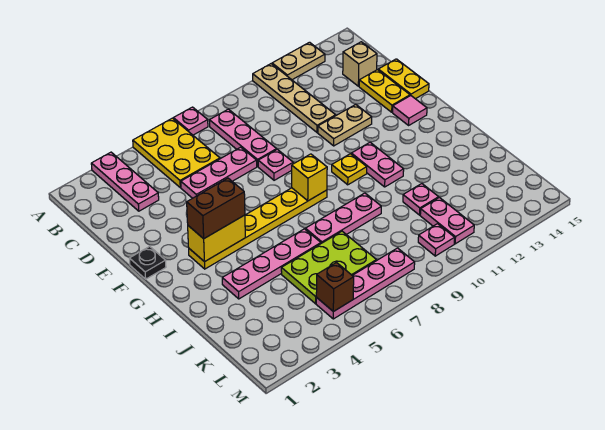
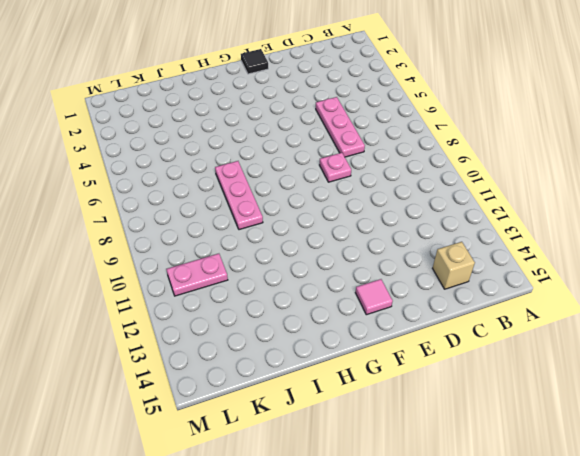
black tile F1 level 1 -> black plate F1 level 1
none -> pink plate A3:C3 level 1
none -> yellow plate A5:C6 level 1
none -> pink plate A7 level 1

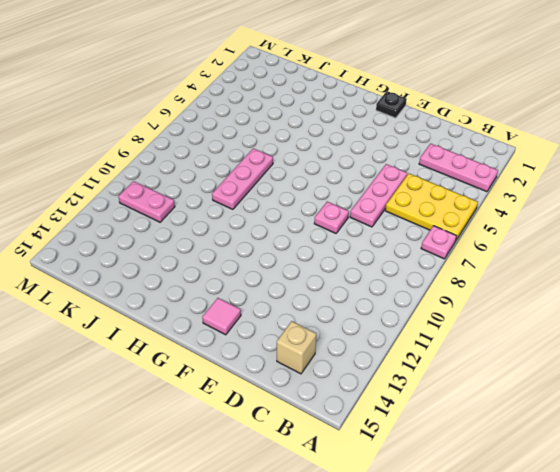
none -> tan plate A11:D11 level 1
none -> tan plate A12:A13 level 1
none -> pink plate B8:D8 level 1

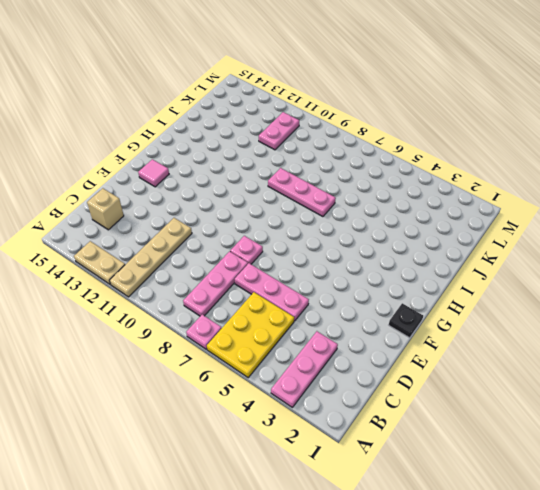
none -> yellow plate D14:E14 level 1
none -> yellow plate D15:E15 level 1
none -> tan plate E11:E12 level 1

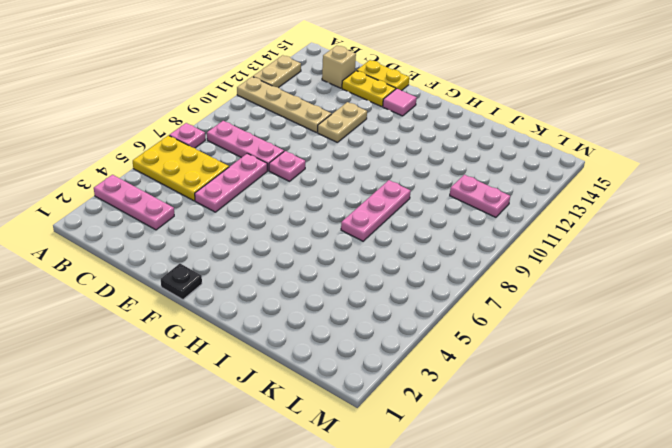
none -> yellow plate G3:G8 level 1
none -> yellow plate G10 level 1
none -> pink plate G11:H11 level 1

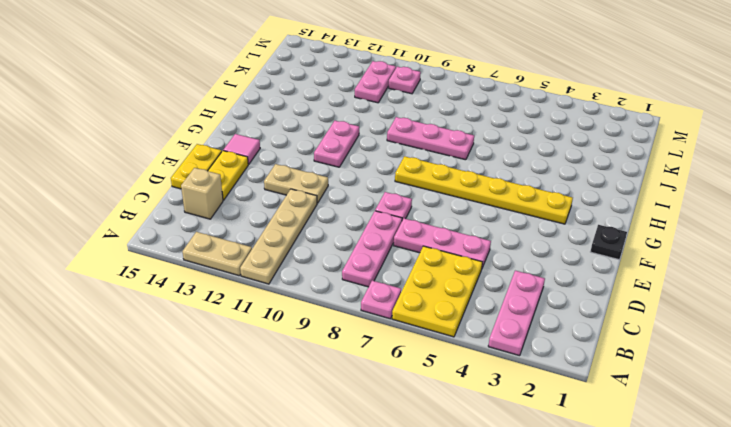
none -> yellow plate G10 level 1
none -> pink plate I3:I6 level 1
none -> lime plate J5:K7 level 1

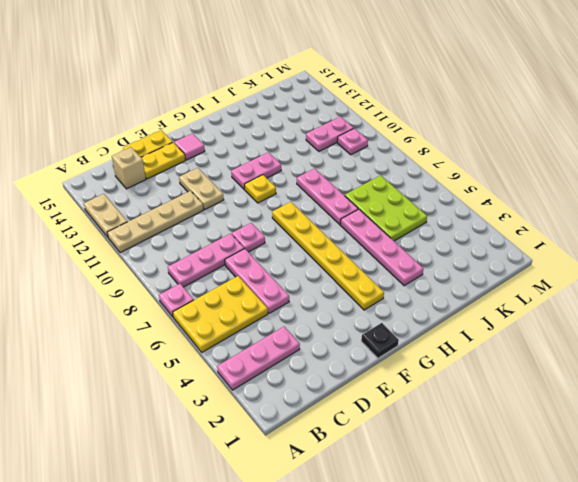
none -> pink plate J11 level 1
none -> pink plate L5:L8 level 1
none -> yellow brick G3:G4 level 2

